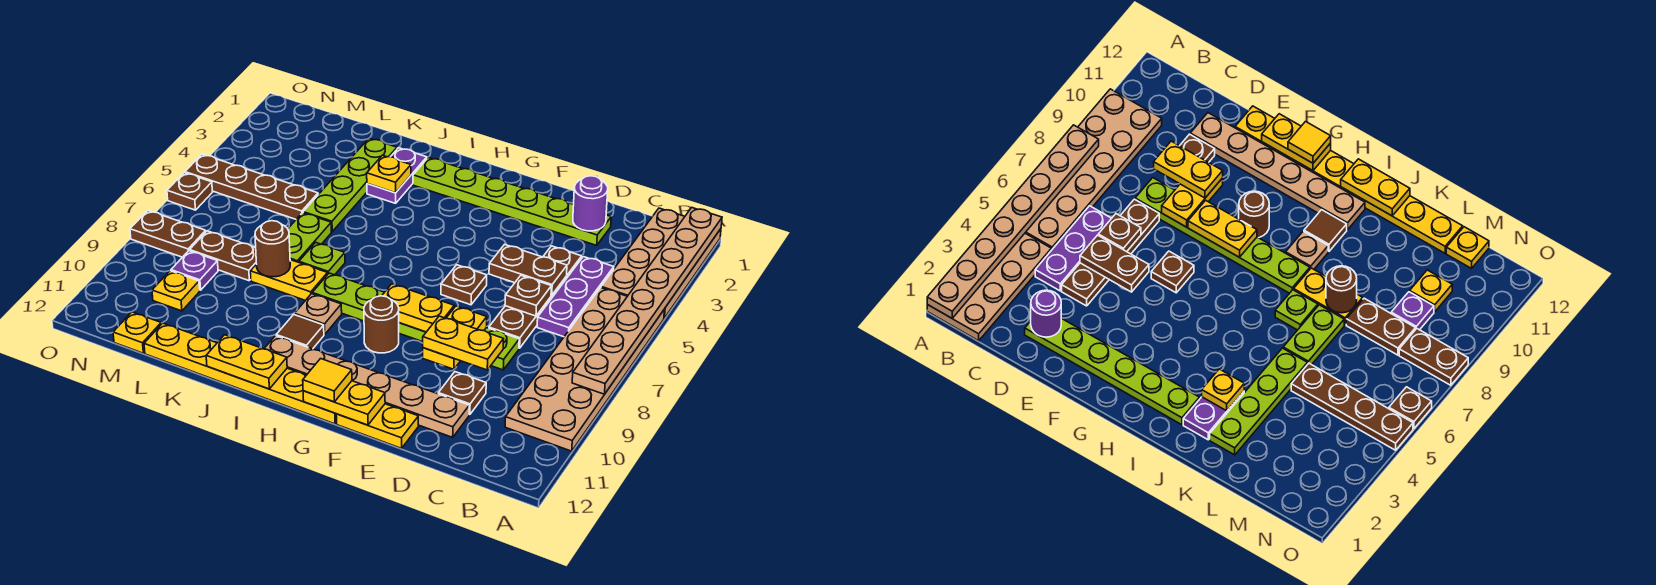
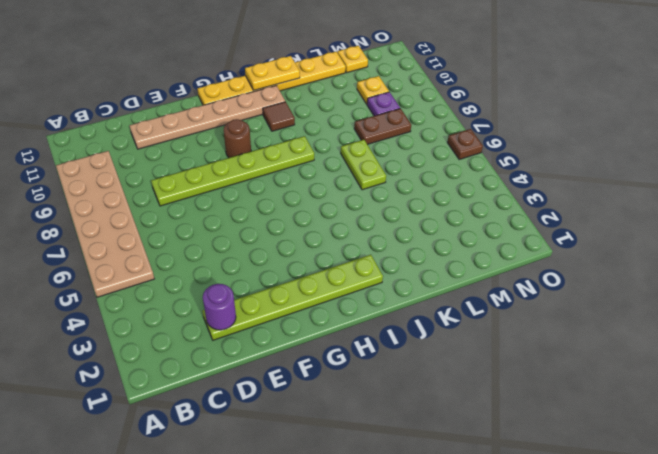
none -> tan plate A1:B4 level 1
none -> purple plate C4:C6 level 1
none -> brown plate D4:D7 level 1
none -> brown plate D10 level 1

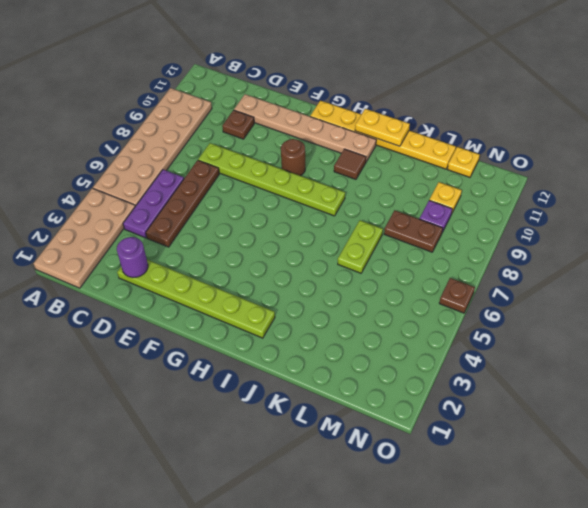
none -> yellow plate E12:F12 level 1
none -> brown plate F6 level 1
none -> tan plate I9 level 1
none -> purple plate J2:J3 level 1

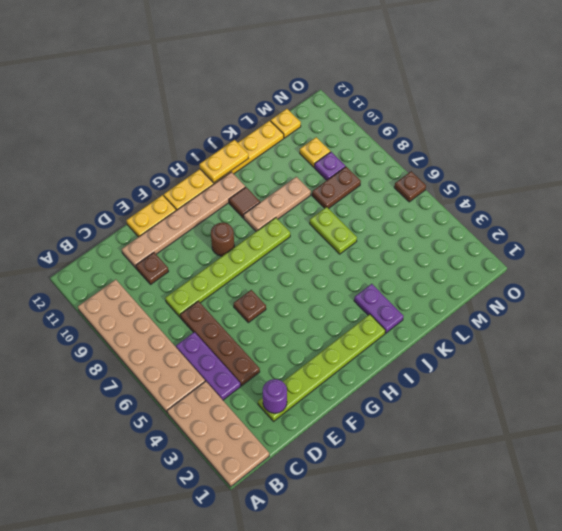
tan plate I9:K9 level 1 -> tan plate I9 level 1
none -> lime plate J7 level 1
none -> yellow plate J8:K8 level 1
none -> lime plate K2:K5 level 1
none -> brown plate L5:O5 level 1

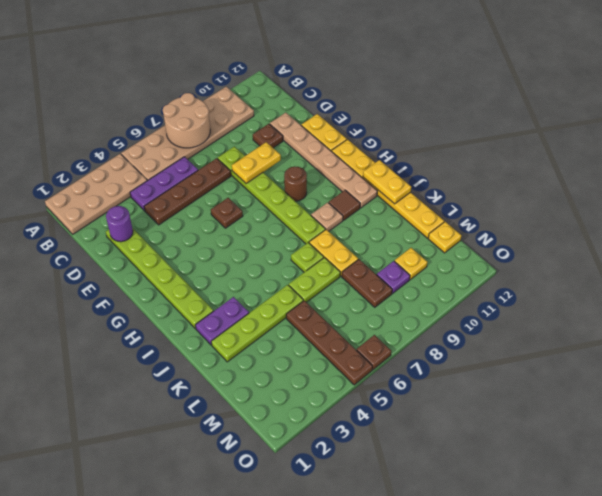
tan round brick A7:B8 level 2 -> tan plate A1:A8 level 2
none -> brown plate N8:O8 level 1
none -> brown plate D5:E5 level 2
none -> brown plate D6 level 2
none -> yellow plate F8:G8 level 2

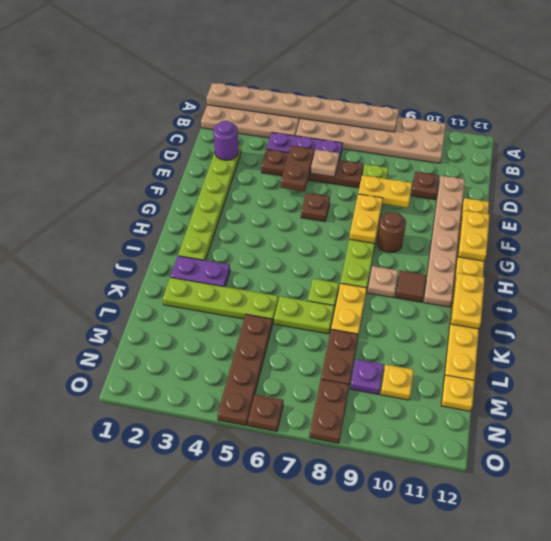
tan plate D6 level 2 -> brown plate D6 level 2
none -> yellow plate J3 level 2
none -> brown round brick K8 level 2
none -> yellow plate D9:E9 level 3
none -> yellow tile G12 level 3

